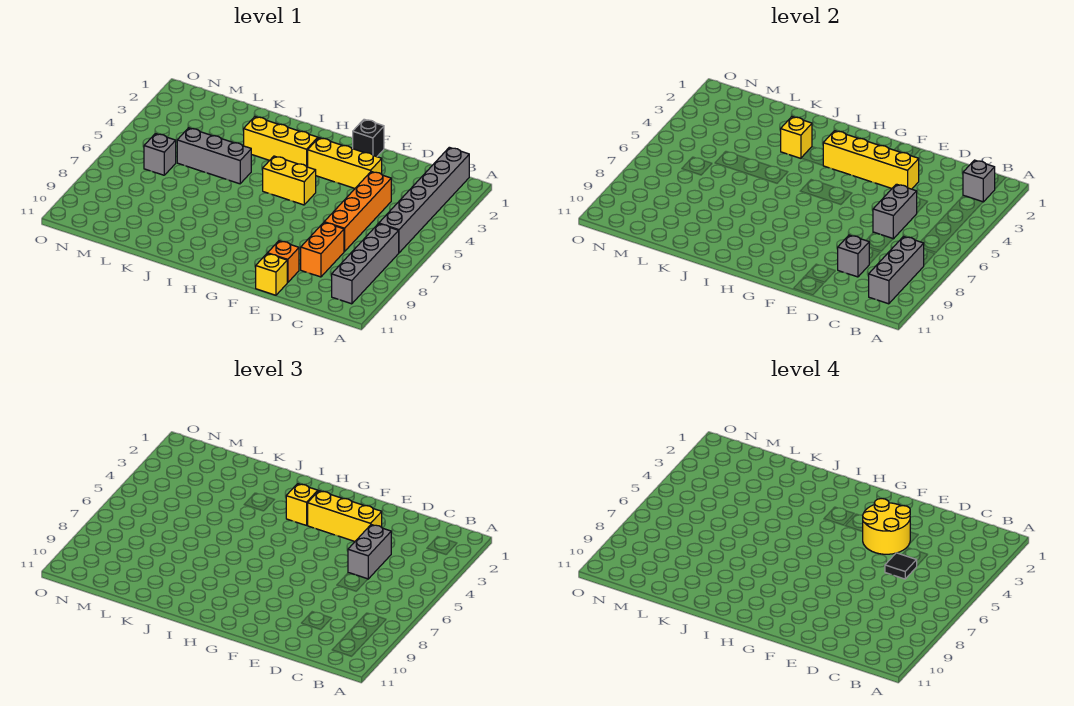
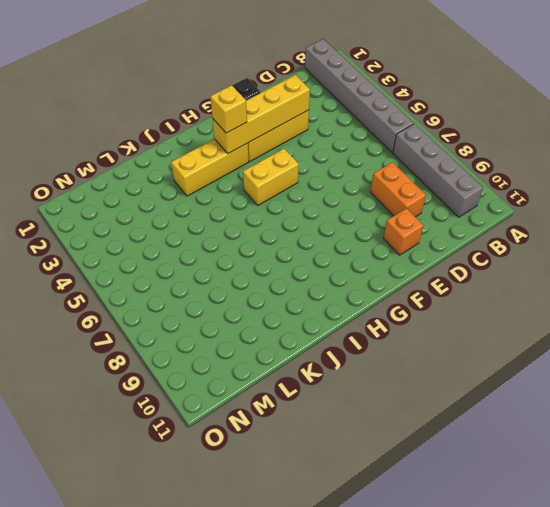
none -> orange brick D4:D7 level 1
none -> yellow brick E11 level 1
none -> grey brick J5:L5 level 1

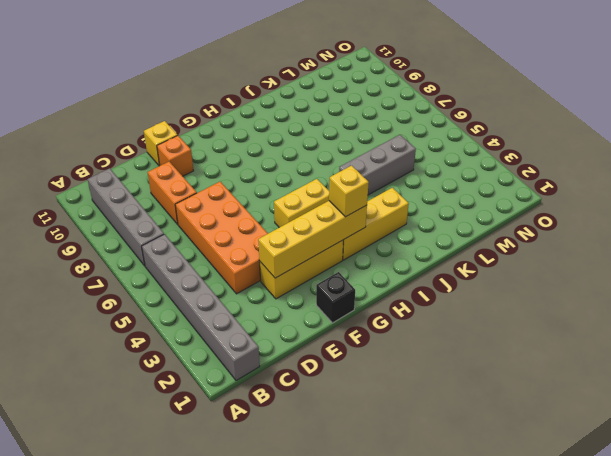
orange brick D4:E7 level 1 -> orange brick D4:D7 level 1
none -> grey brick M6 level 1
none -> grey brick B2 level 2
none -> grey brick B8:B10 level 2

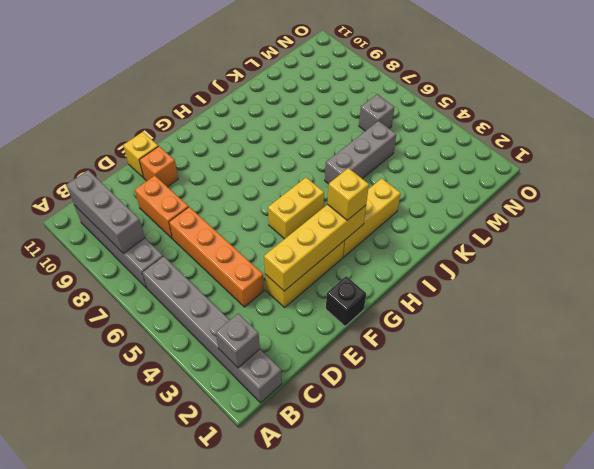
none -> grey brick D5:D6 level 2
none -> grey brick D9 level 2
none -> yellow brick J3 level 2

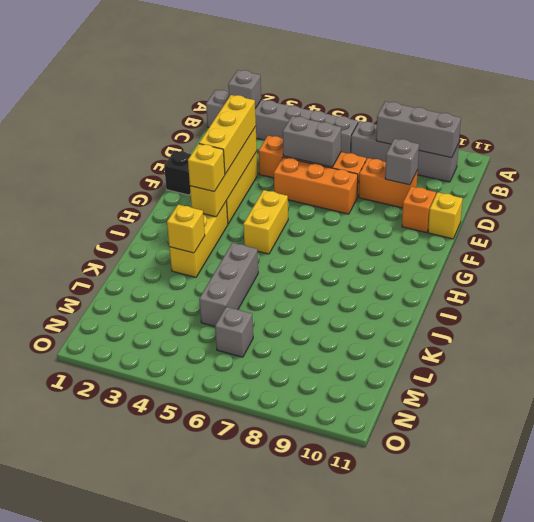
orange brick E5:E7 level 1 -> none
none -> grey brick D4:D5 level 3
none -> black tile D5 level 4
none -> yellow round brick E3:F4 level 4

